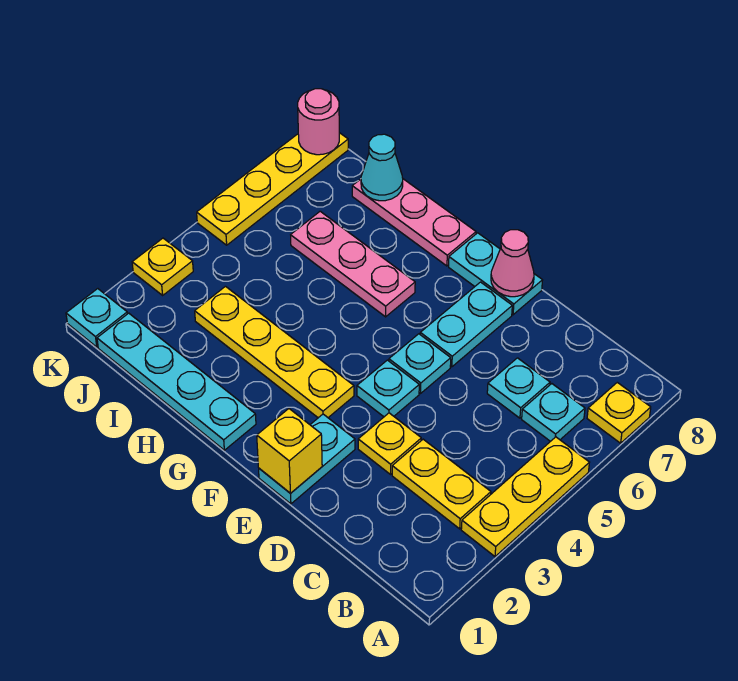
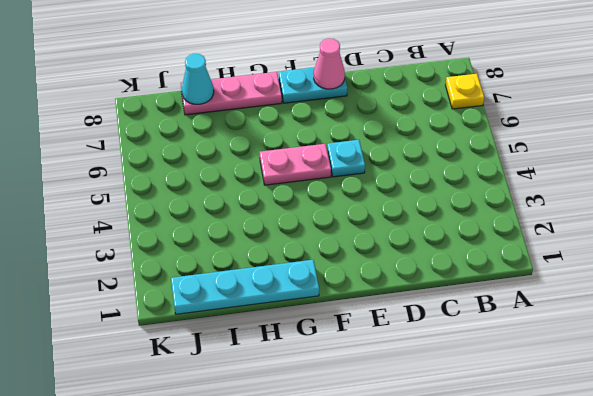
pink plate F5:G5 level 1 -> none
none -> yellow plate A3:A5 level 1
none -> yellow plate B3:C3 level 1
none -> cyan plate B6 level 1

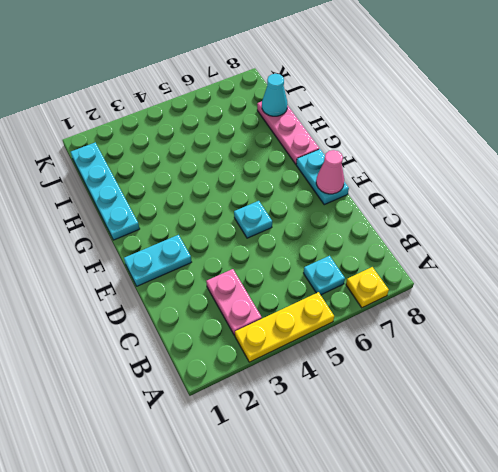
pink plate B3:C3 level 1 -> yellow plate B3:C3 level 1
none -> cyan plate C6 level 1
none -> yellow plate D3 level 1
none -> cyan plate E4 level 1

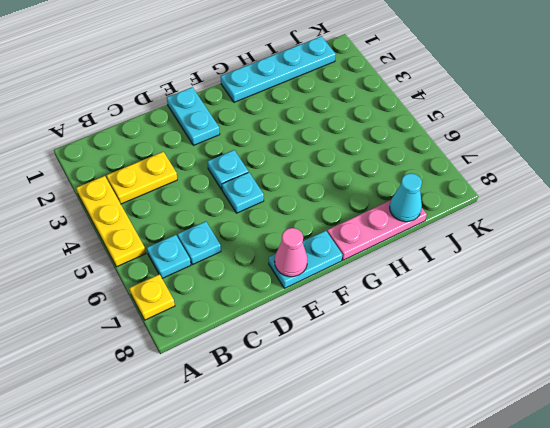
none -> yellow plate D3 level 1
none -> cyan plate E6:E7 level 1
none -> yellow plate F3:I3 level 1

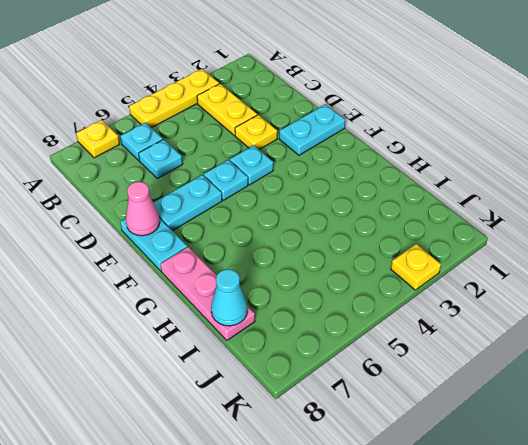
none -> yellow plate F3:I3 level 1
none -> cyan plate G1:J1 level 1
none -> pink plate G6:I6 level 1

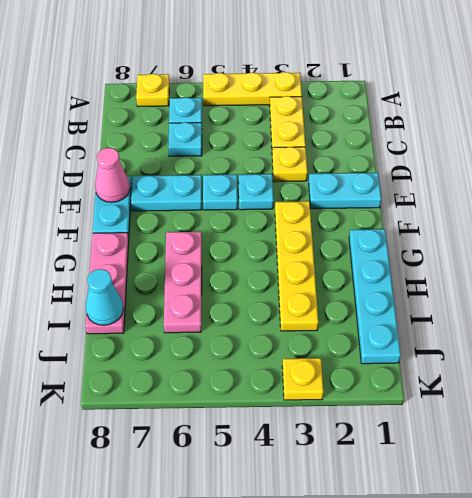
none -> cyan plate K1 level 1
none -> yellow plate K5:K8 level 1
none -> yellow brick E1 level 2

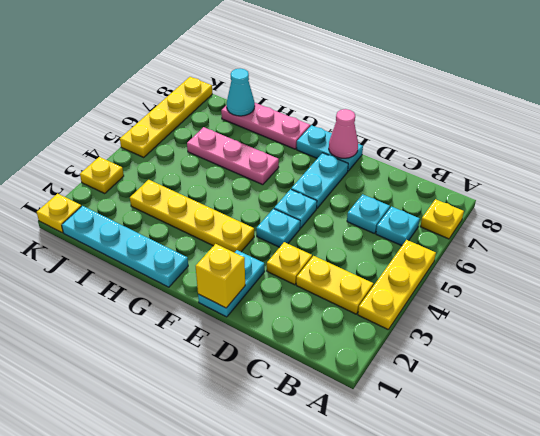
yellow plate K1 level 1 -> cyan plate K1 level 1
none -> pink round brick K8 level 2

